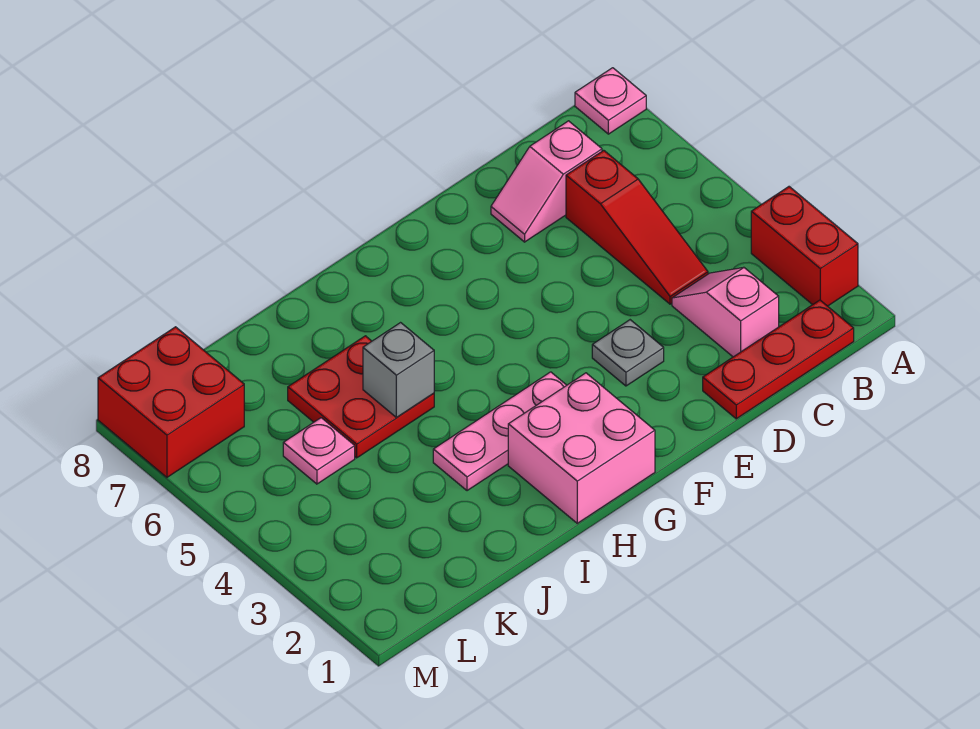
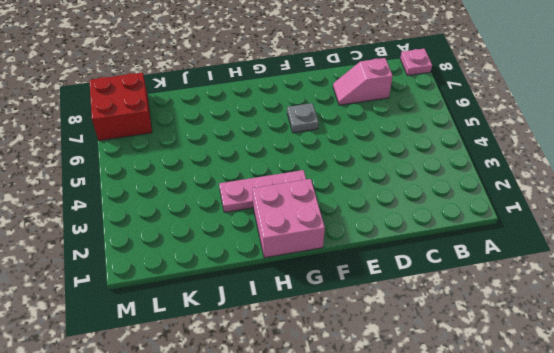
grey plate F6 level 1 -> grey plate E3 level 1
none -> red brick A2:A3 level 1
none -> red plate B1:D1 level 1
none -> pink slope C2:C3 level 1 top 2

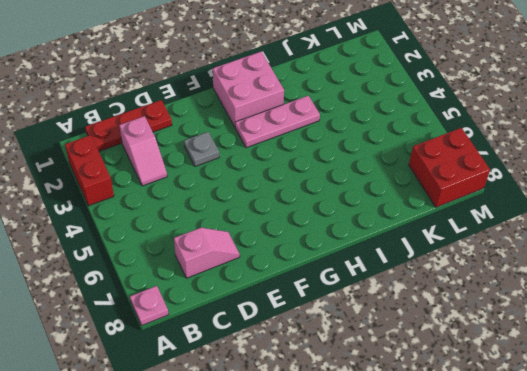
none -> red slope C4:C6 level 1 top 6
none -> red plate I5:J6 level 1
none -> pink plate K5 level 1

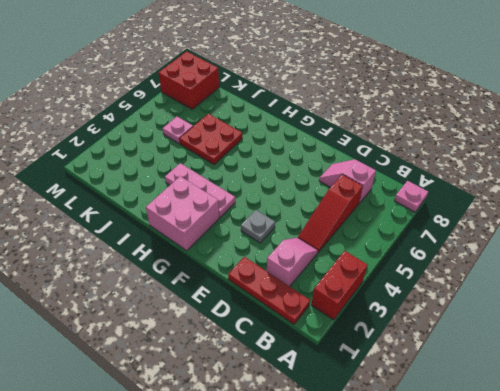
none -> grey brick I5 level 2

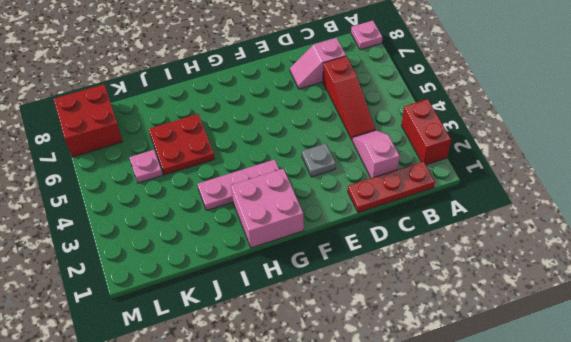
none -> grey brick I5 level 2

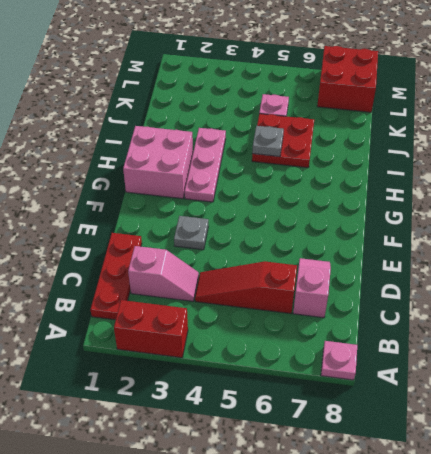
grey plate I5 level 2 -> grey brick I5 level 2

